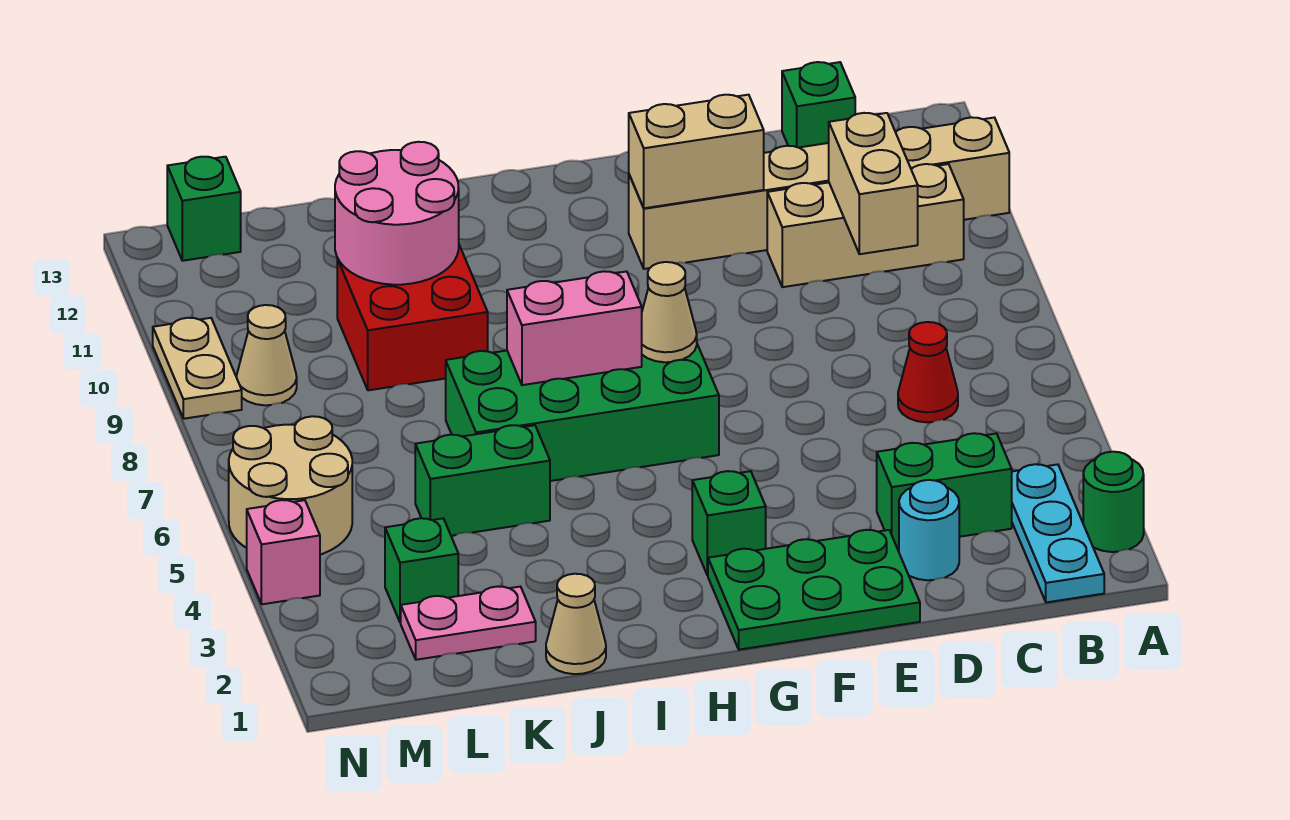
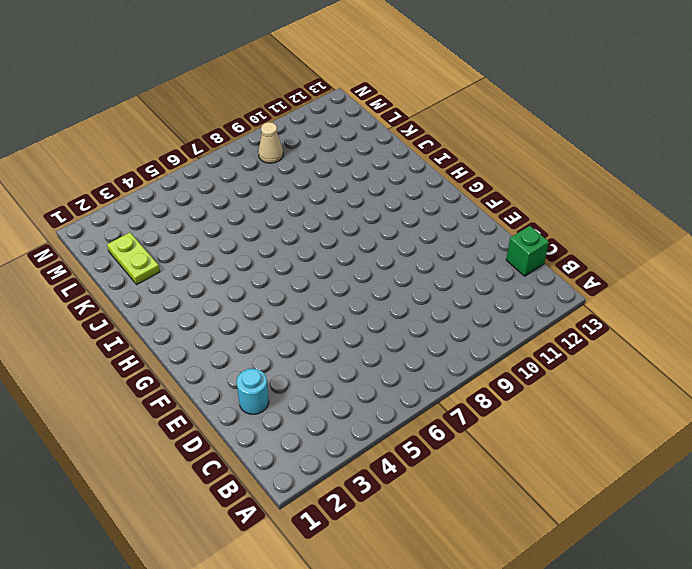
lime plate K2:L2 level 1 -> pink plate K2:L2 level 1
none -> green round brick A2 level 1
none -> tan brick A11:F11 level 1
none -> cyan plate B1:B3 level 1

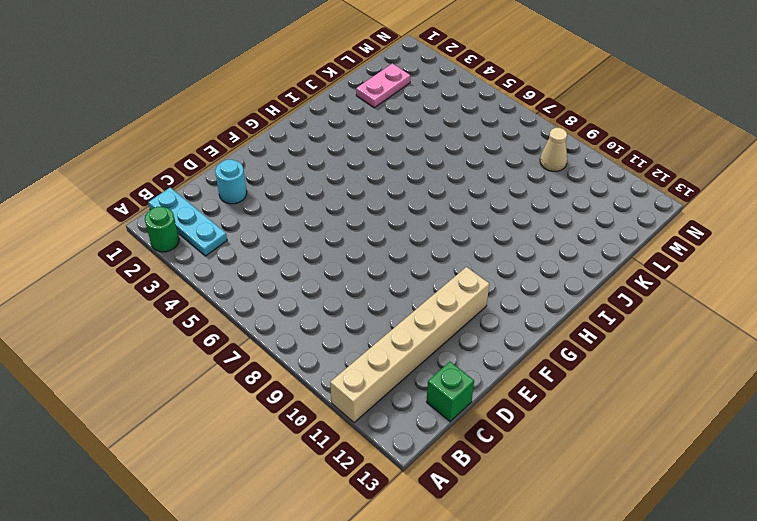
none -> tan brick B10:D10 level 1
none -> green brick C3:D3 level 1
none -> red cone C6 level 1

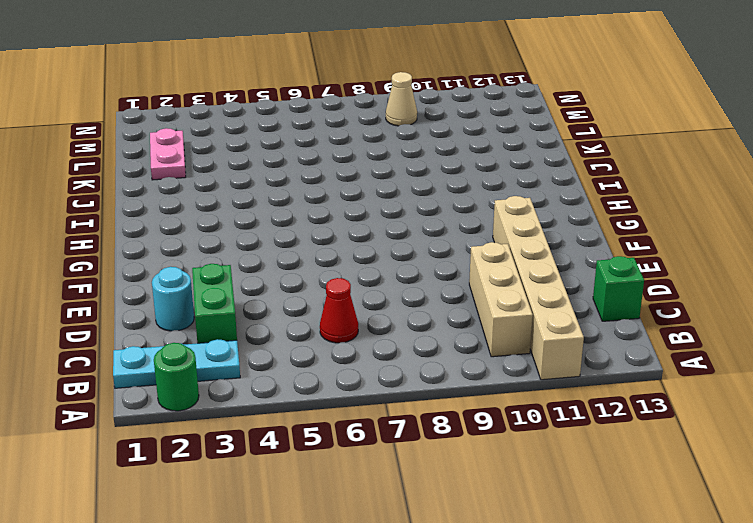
none -> green plate E1:G2 level 1
none -> green brick G3 level 1
none -> green brick G6:J7 level 1

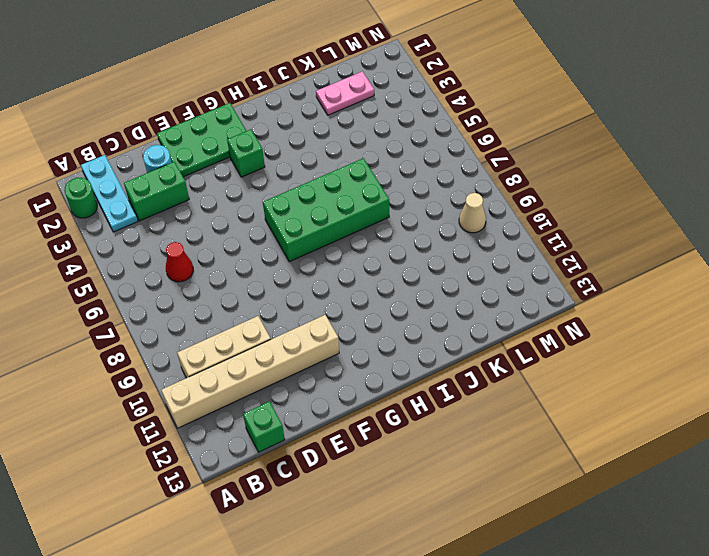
none -> tan cone J1 level 1
none -> green brick J5:K5 level 1
none -> red brick J9:K10 level 1

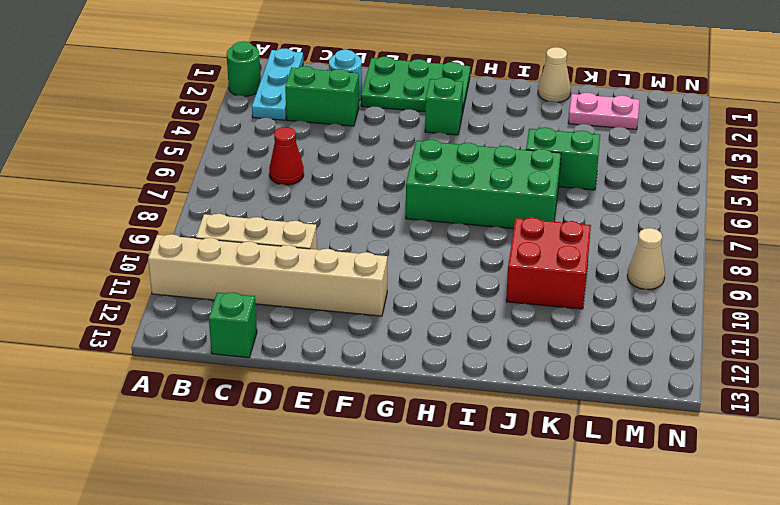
none -> green brick L3 level 1
none -> tan round brick M5:N6 level 1
none -> green brick M13 level 1

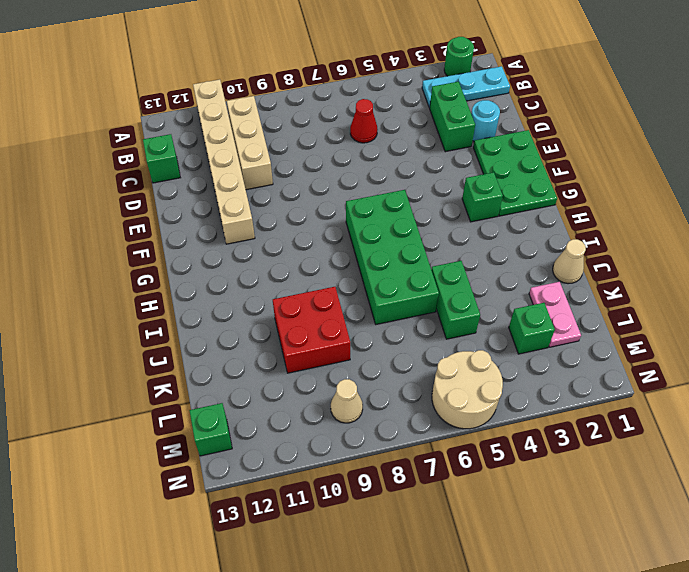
none -> pink brick N4 level 1
none -> tan plate N9:N10 level 1
none -> tan brick C9:C10 level 2

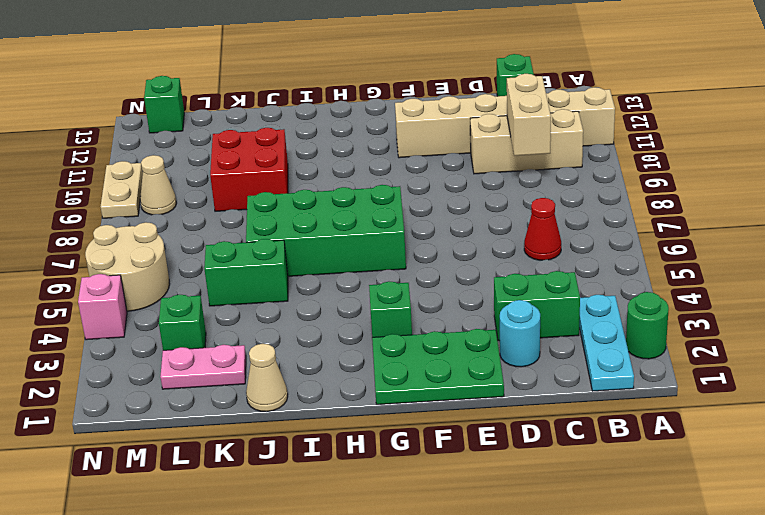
none -> tan brick E11:F11 level 2
none -> tan cone G7 level 2
none -> pink brick H7:I7 level 2

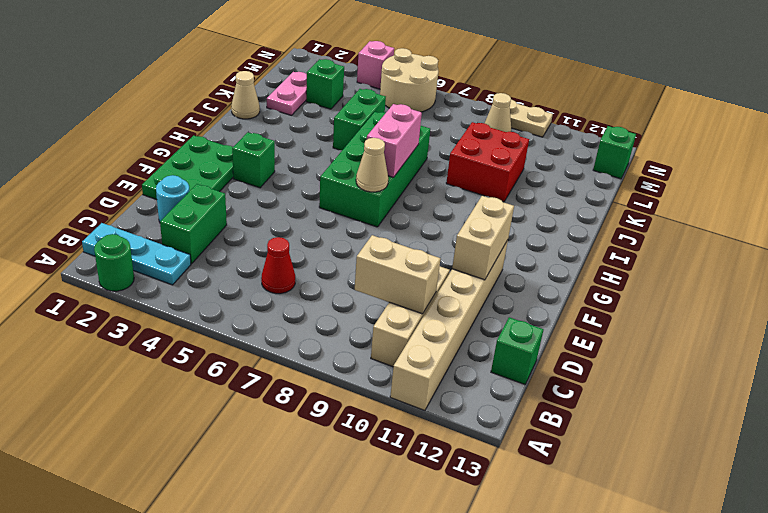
none -> pink round brick J10:K11 level 2

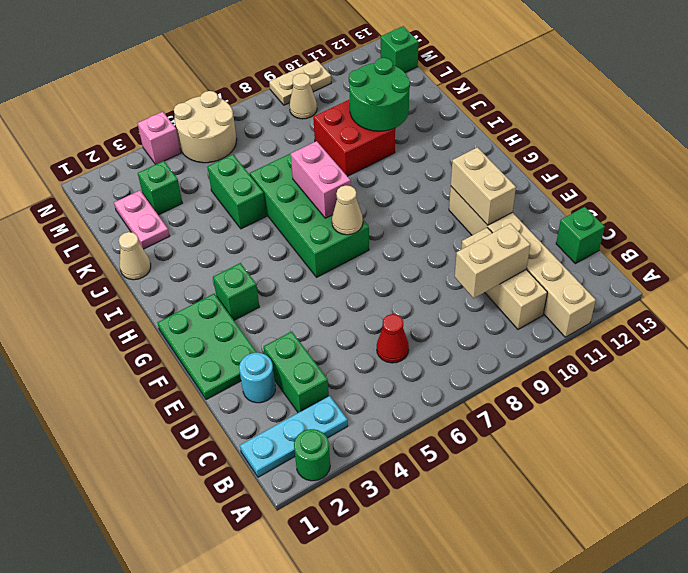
green round brick J10:K11 level 2 -> pink round brick J10:K11 level 2

